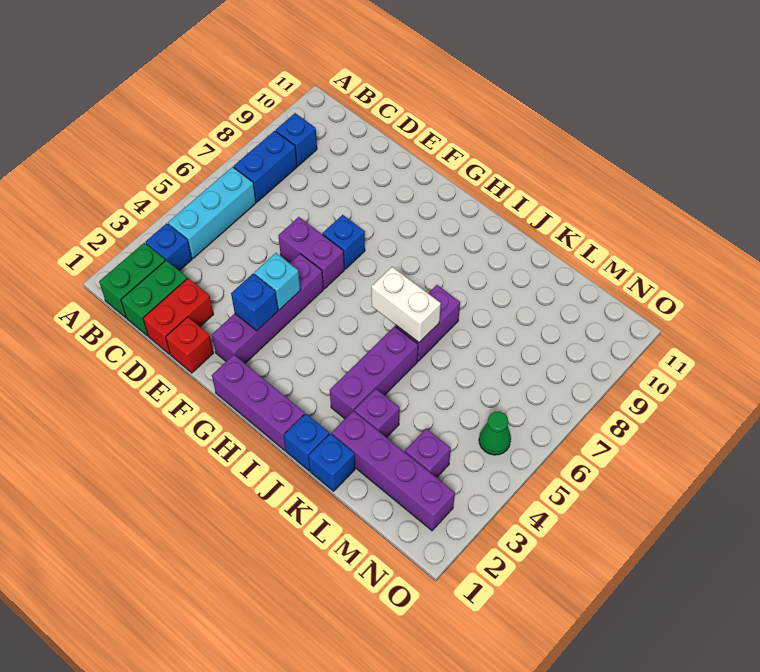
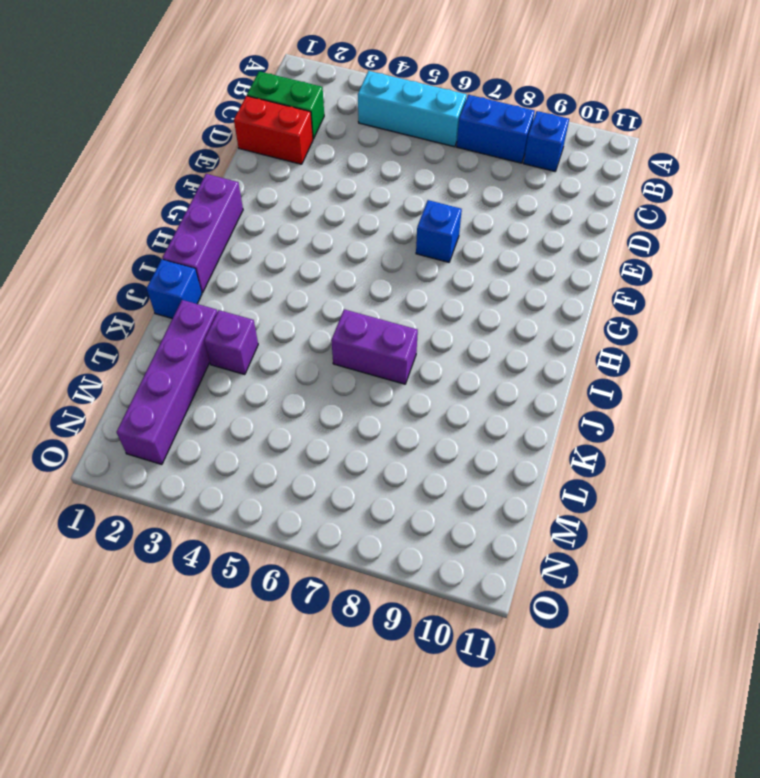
none -> green brick B1:B2 level 1
none -> blue brick B3 level 1
none -> red brick E1 level 1

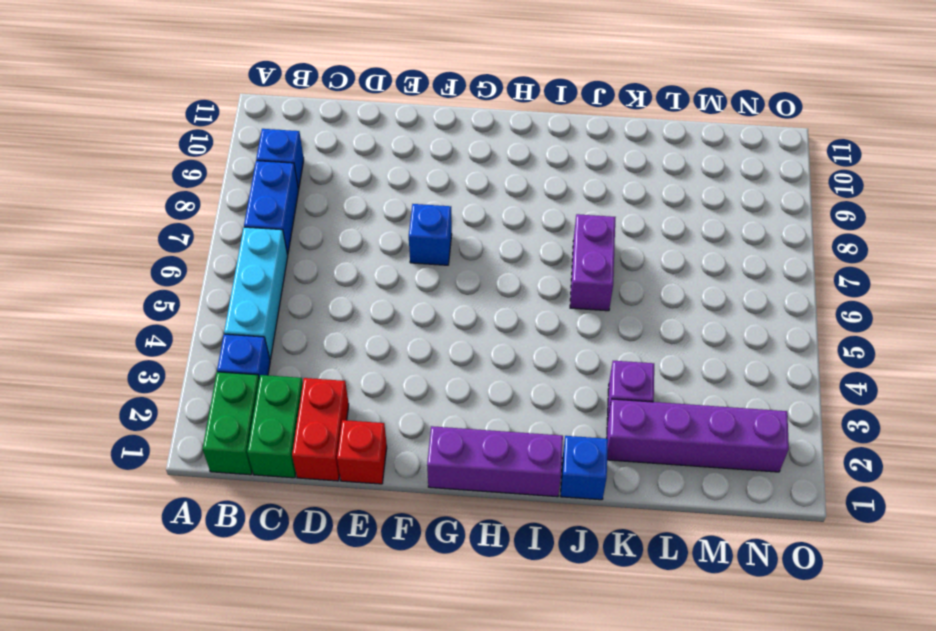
none -> purple brick E6:F6 level 1
none -> purple brick F2:F5 level 1
none -> purple brick J3:J5 level 1

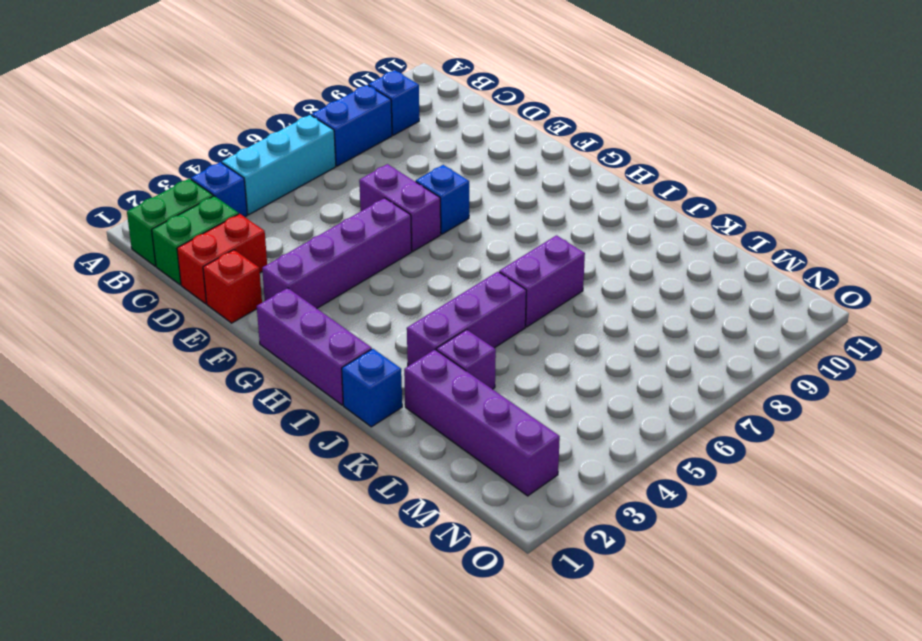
none -> blue brick K1 level 1
none -> purple brick M3 level 1
none -> green cone N5 level 1

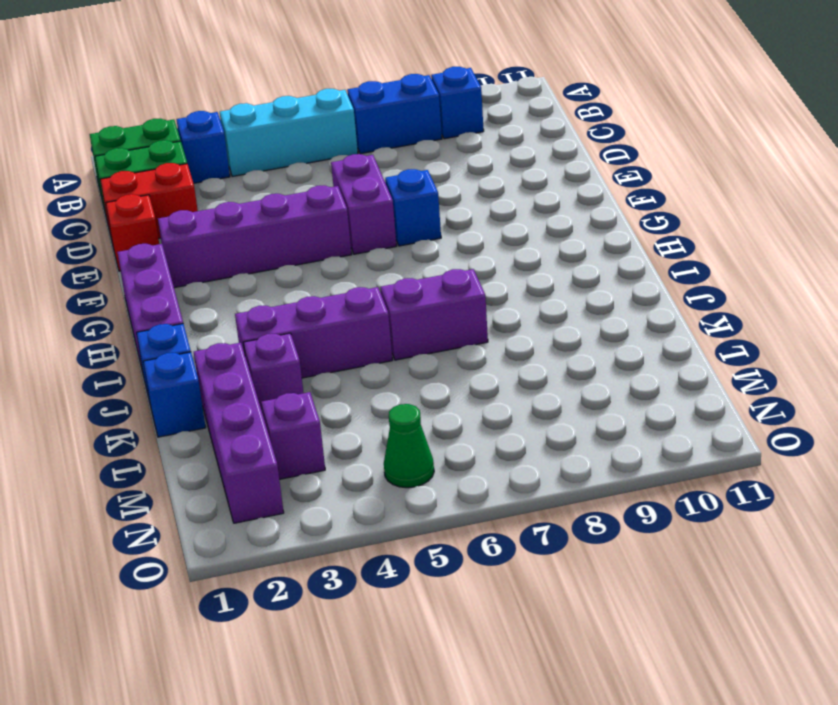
none -> blue brick F3 level 2
none -> cyan brick F4 level 2
none -> white brick I6:J6 level 2

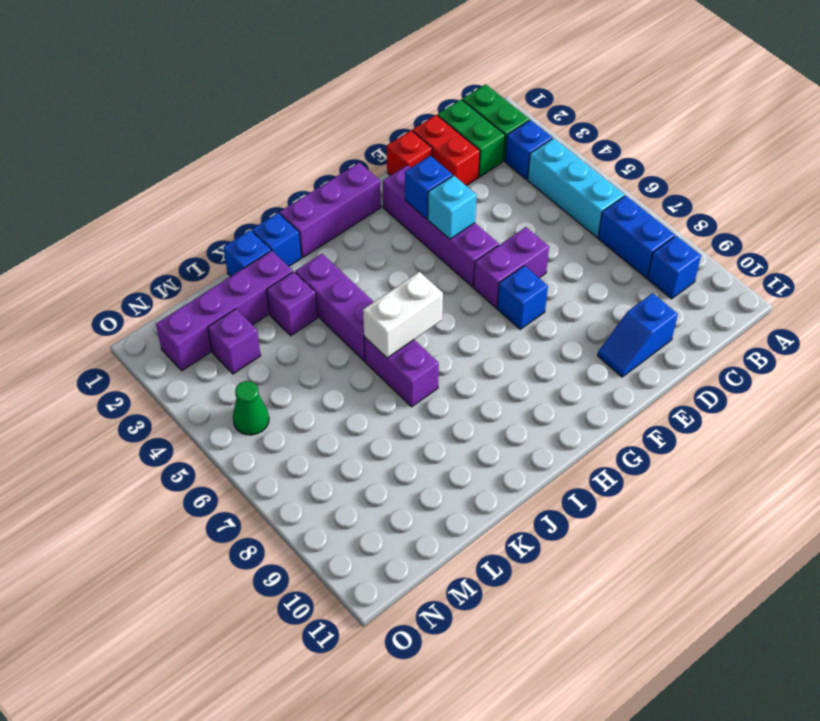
blue slope D10:E10 level 1 top D -> none

